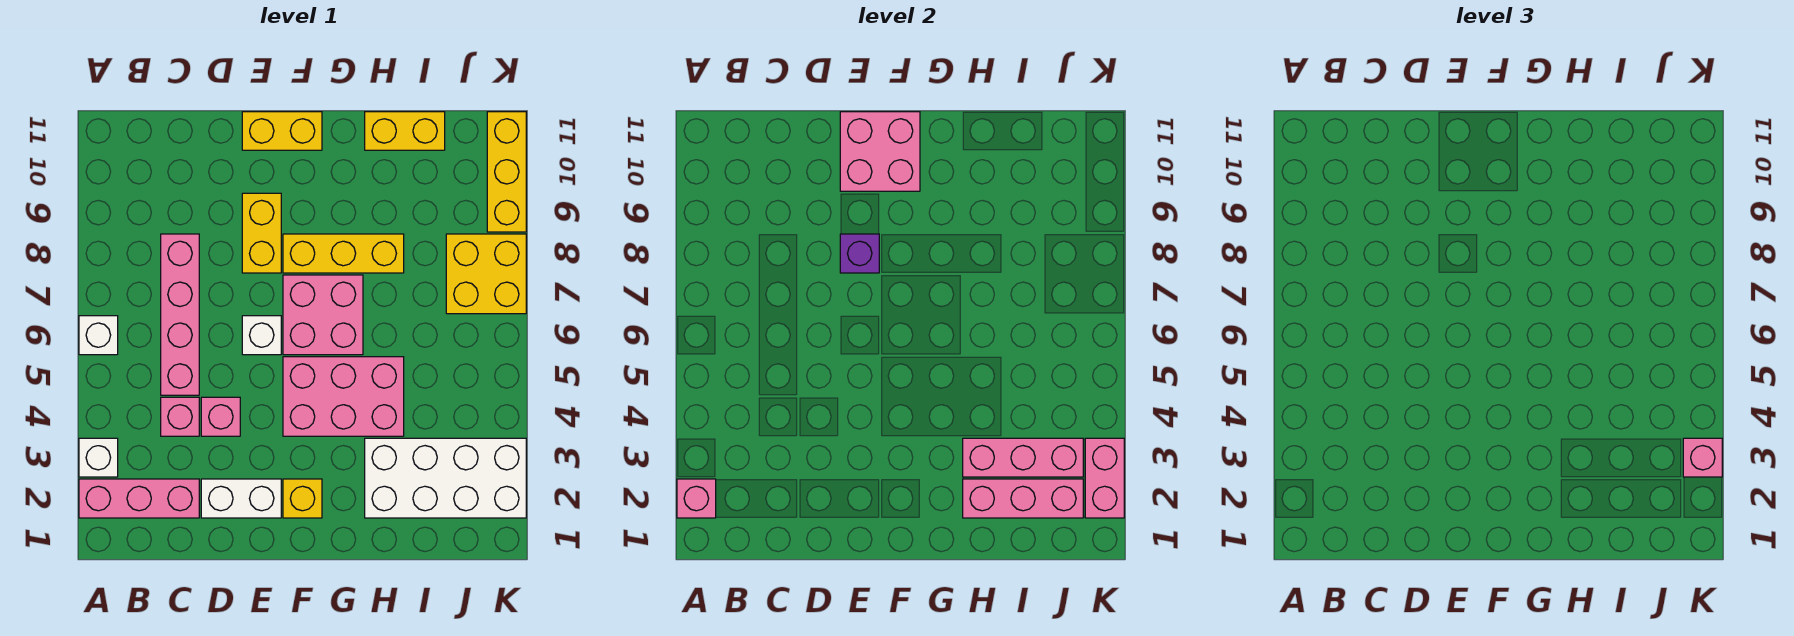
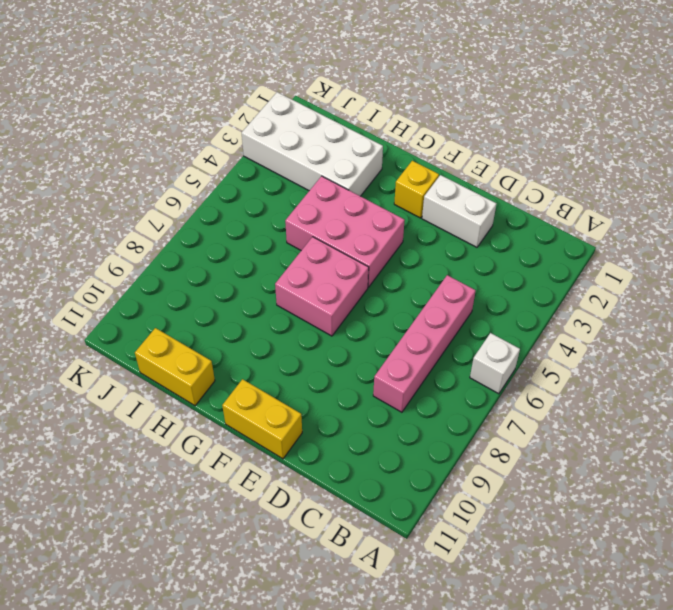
none -> pink brick A2:C2 level 1
none -> white brick A3 level 1
none -> pink brick C4 level 1

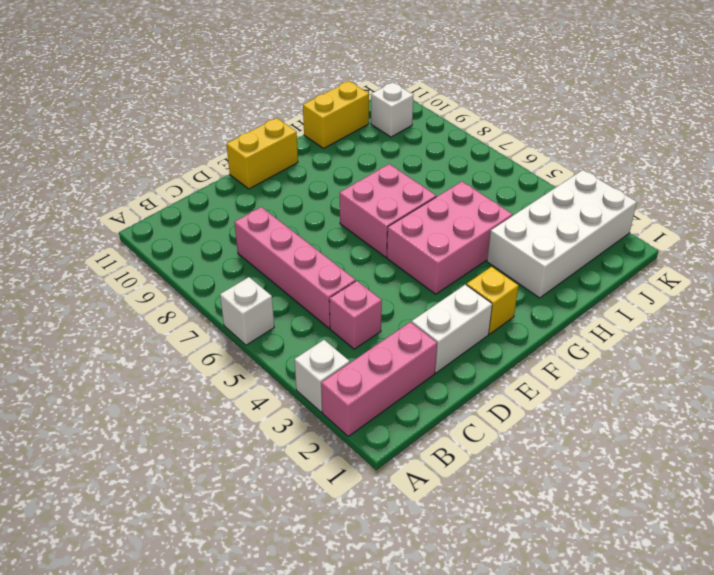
white brick J10 level 1 -> white brick E6 level 1
none -> pink brick D4 level 1
none -> yellow brick E8:E9 level 1
none -> yellow brick F8:H8 level 1

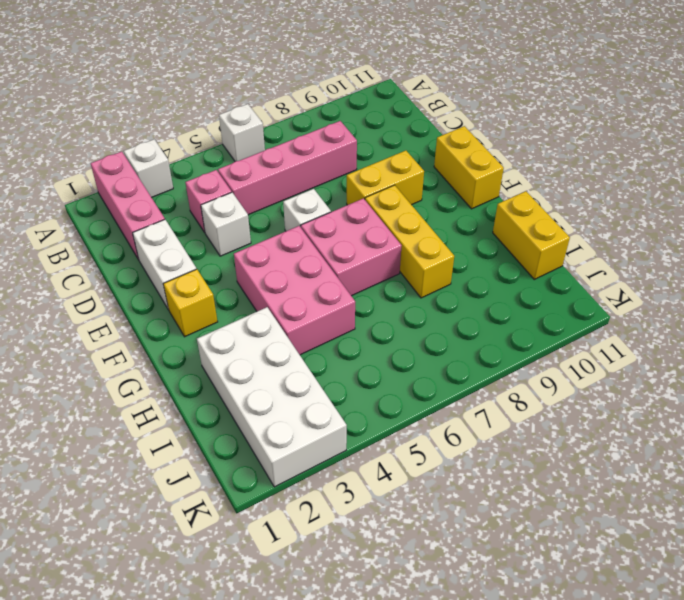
white brick D4 level 1 -> pink brick D4 level 1
none -> yellow brick J7:K8 level 1
none -> yellow brick K9:K11 level 1
none -> pink brick A2 level 2

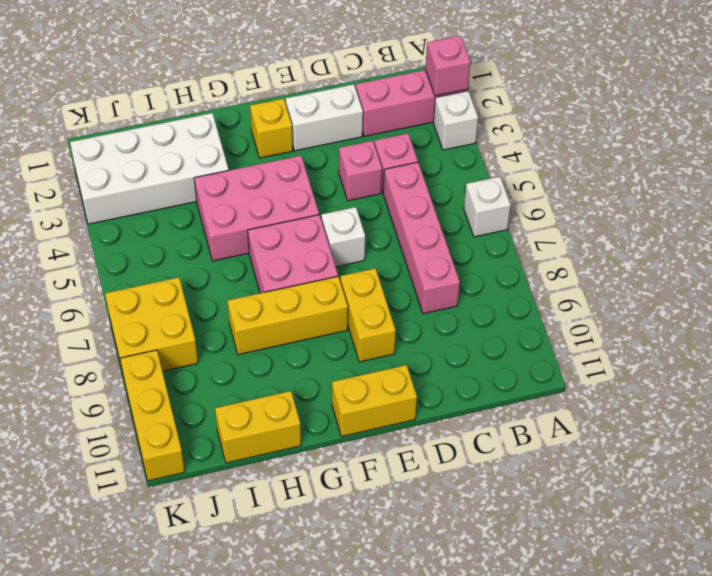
none -> purple brick E8 level 2
none -> pink brick E10:F11 level 2
none -> pink brick H2:J2 level 2

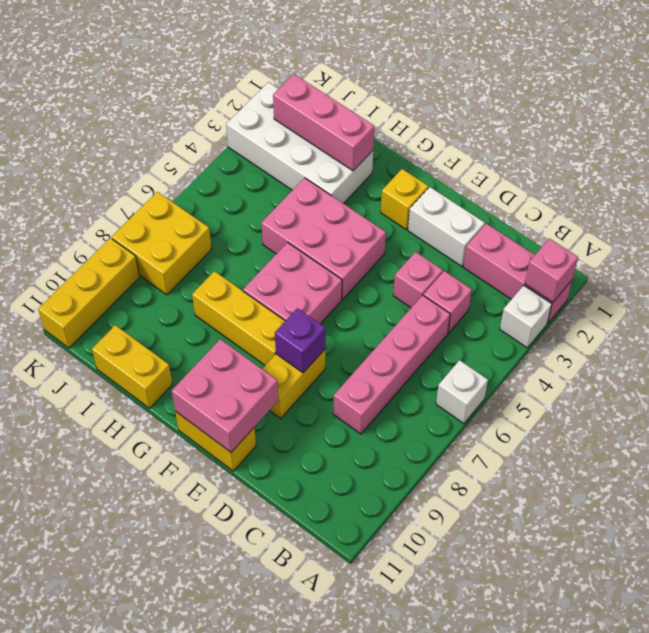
none -> white brick E6 level 1
none -> pink brick H3:J3 level 2
none -> pink brick K2:K3 level 2

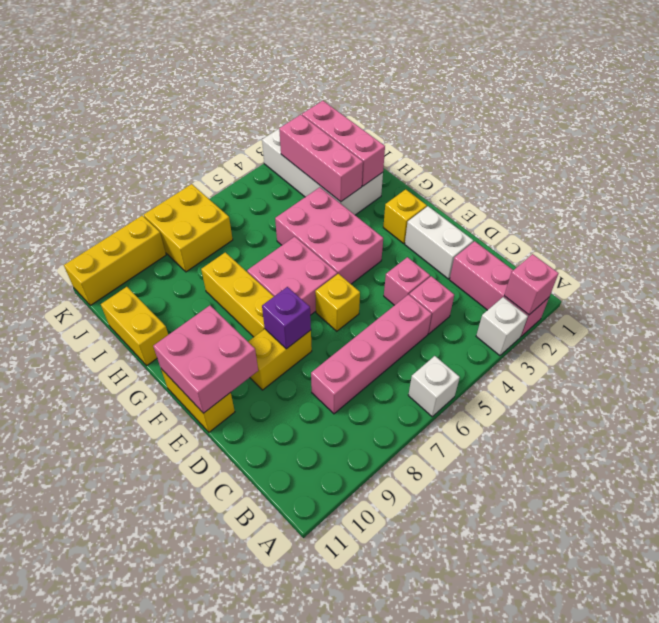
yellow brick E6 level 1 -> white brick E6 level 1
none -> pink brick K2:K3 level 2
none -> pink brick K3 level 3

